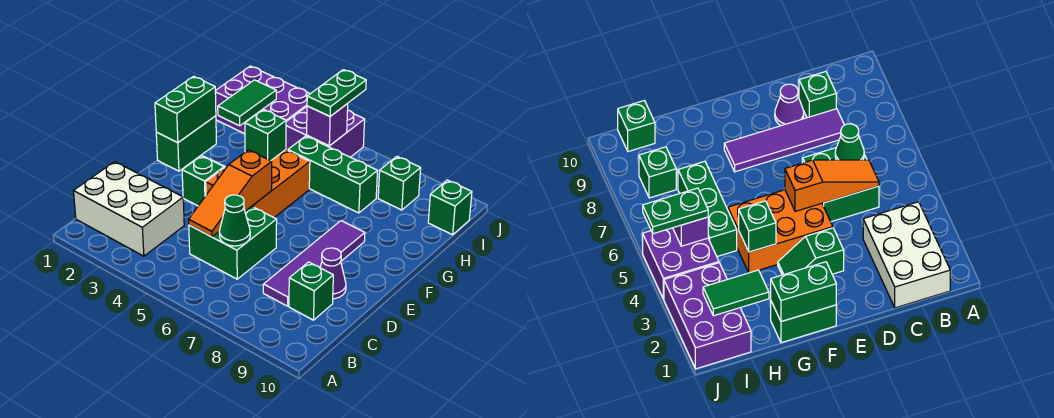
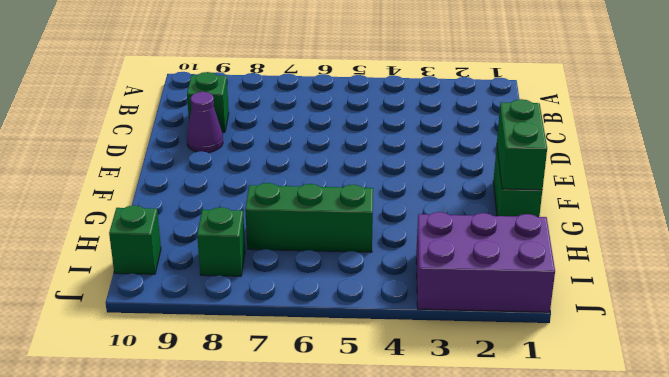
none -> white brick B1:C3 level 1
none -> green brick C5:D6 level 1
none -> purple tile C8:F8 level 1

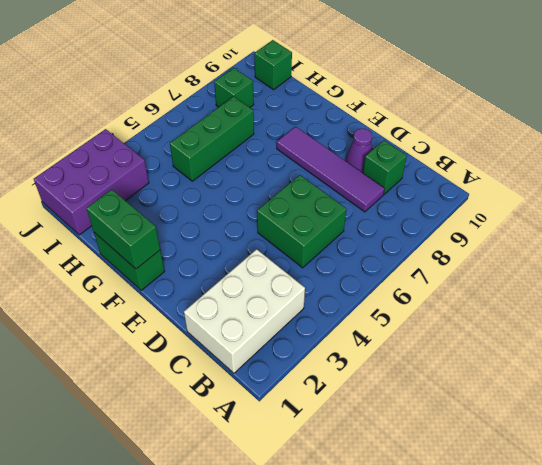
none -> green slope E3:F3 level 1 top E
none -> orange brick E4:G5 level 1
none -> purple brick I4:J5 level 1

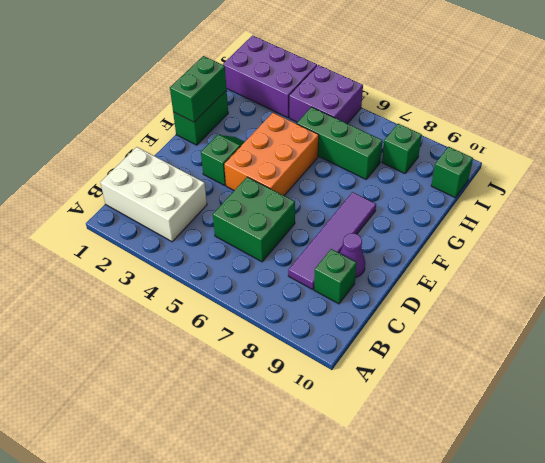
none -> orange slope C5:E5 level 2 top E
none -> green cone C6 level 2
none -> green brick G4 level 2

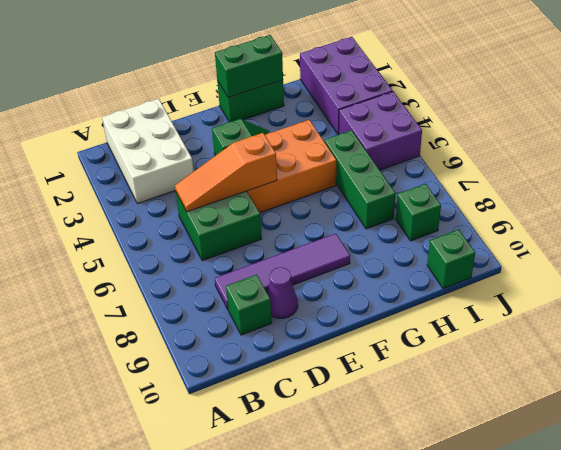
none -> green cone C6 level 2
none -> green brick G4 level 2
none -> green tile H2:I2 level 2

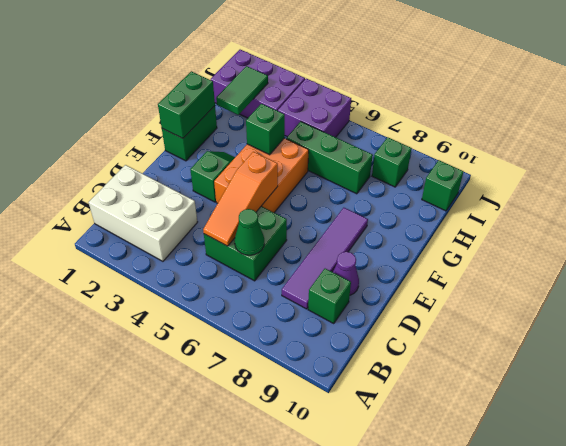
none -> purple brick I5 level 2
none -> green plate I5:J5 level 3

